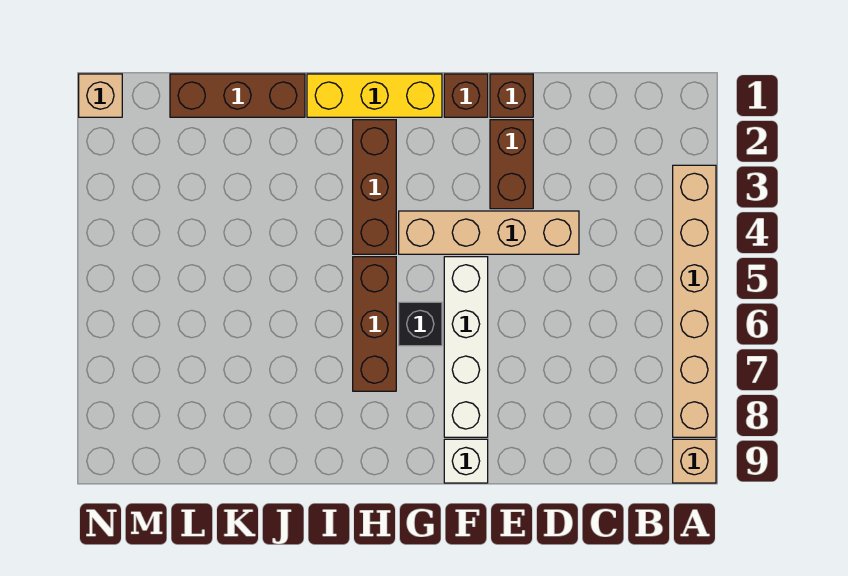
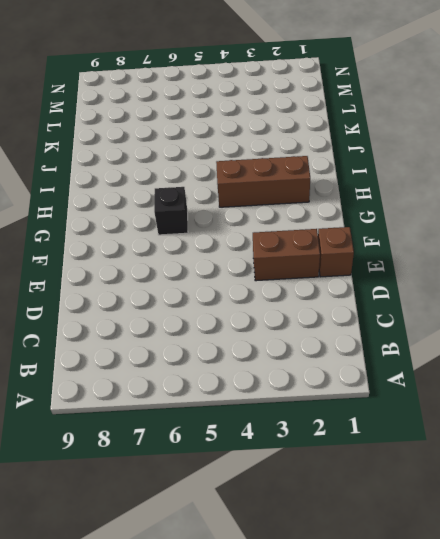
none -> tan brick A3:A8 level 1
none -> tan brick A9 level 1
none -> tan brick D4:G4 level 1

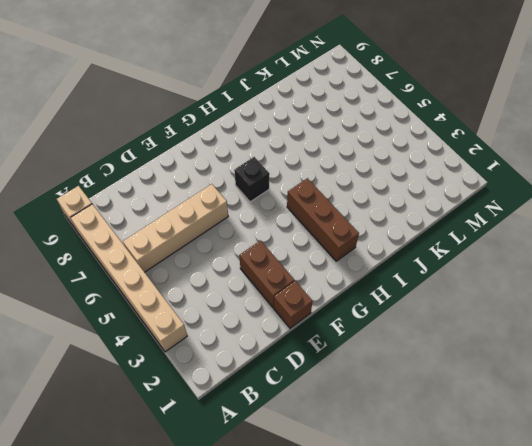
tan brick B6:E6 level 1 -> tan brick D4:G4 level 1
none -> brown brick F1 level 1
none -> white brick F5:F8 level 1
none -> white brick F9 level 1

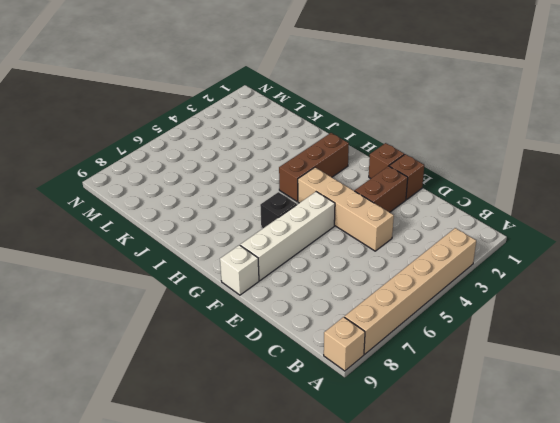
none -> yellow brick G1:I1 level 1
none -> brown brick H5:H7 level 1
none -> brown brick J1:L1 level 1

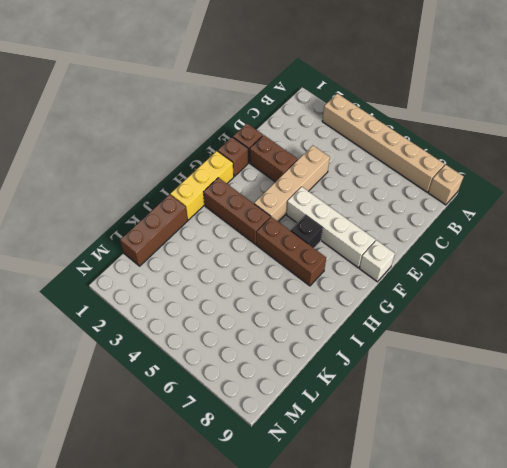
none -> tan brick N1 level 1

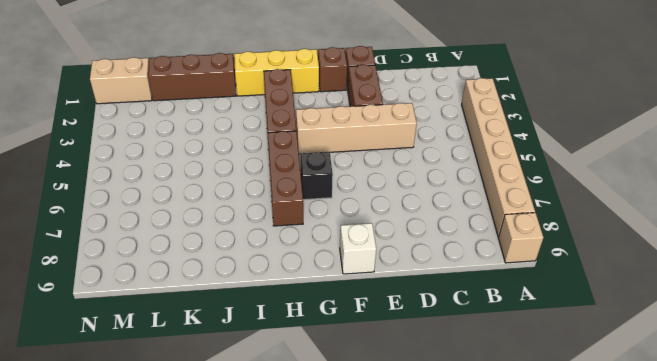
tan brick M1:N1 level 1 -> tan brick N1 level 1
none -> white brick F5:F8 level 1

